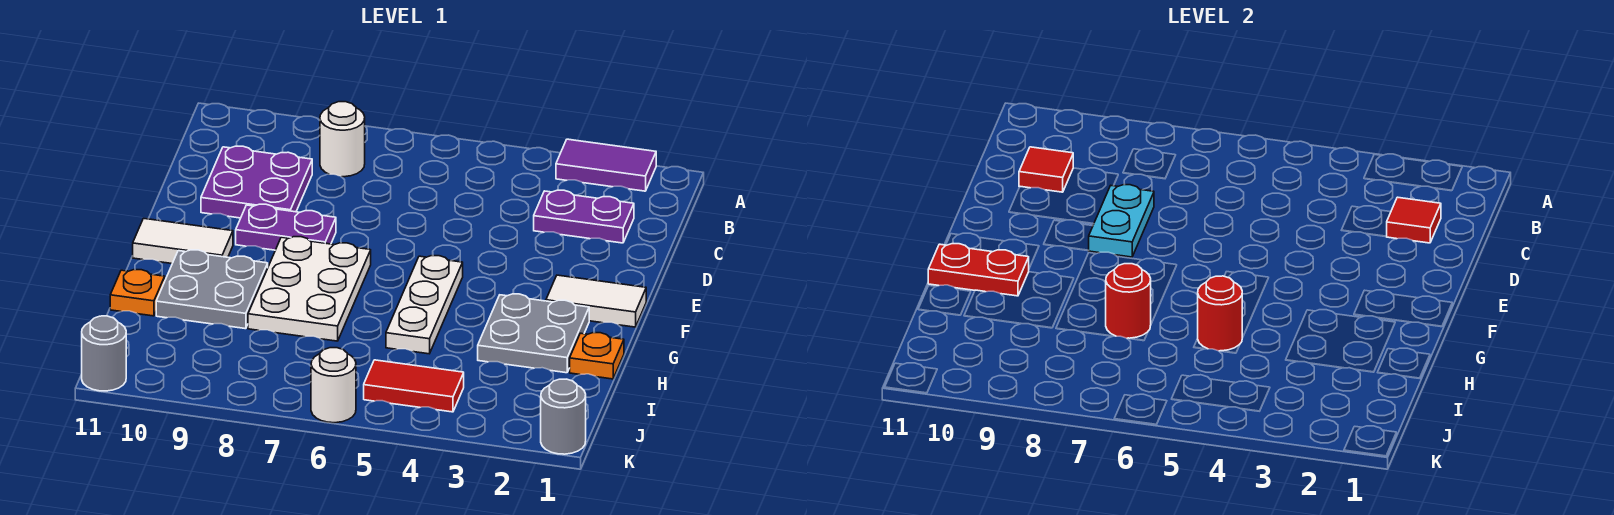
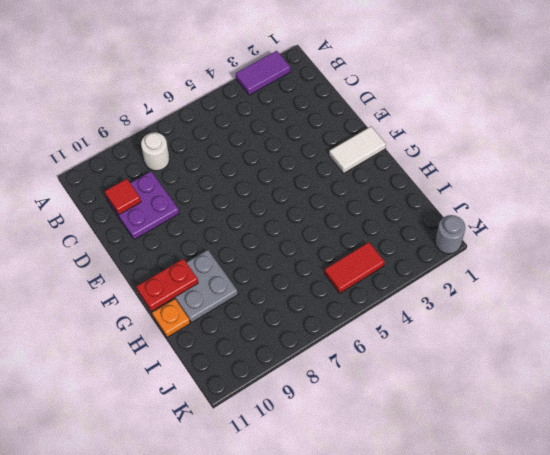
none -> purple plate C2:C3 level 1
none -> purple plate E8:E9 level 1
none -> white plate F5:H5 level 1

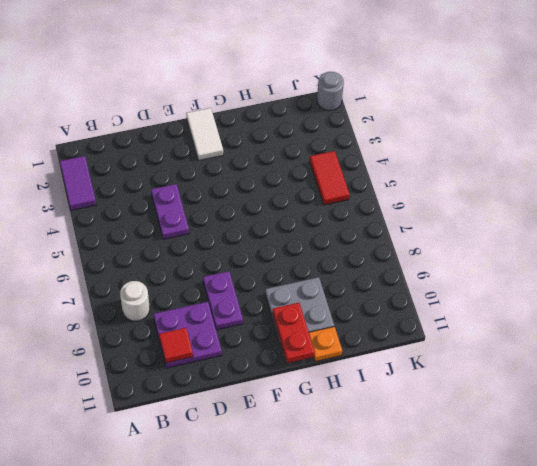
purple plate D4:D5 level 1 -> purple plate C2:C3 level 1
none -> white plate F5:H5 level 1
none -> white plate F7:H8 level 1
none -> white tile F10:F11 level 1

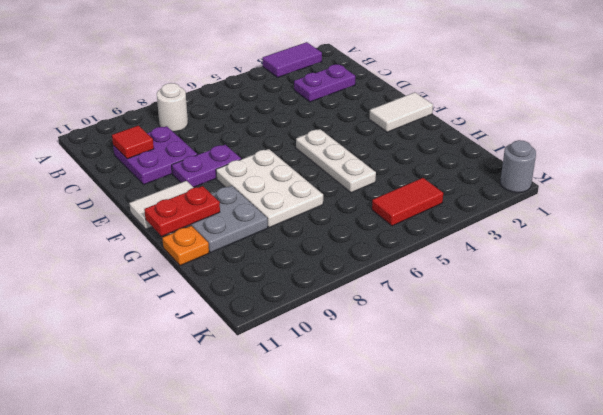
none -> grey plate G2:H3 level 1
none -> orange plate H1 level 1
none -> white round brick K6 level 1

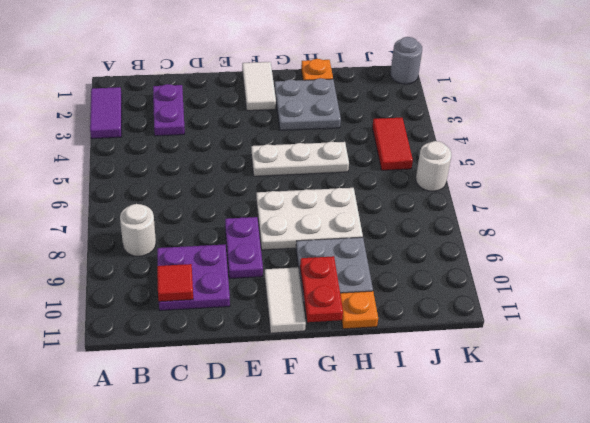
none -> grey round brick K11 level 1
none -> red tile C2 level 2
none -> cyan plate D8:E8 level 2

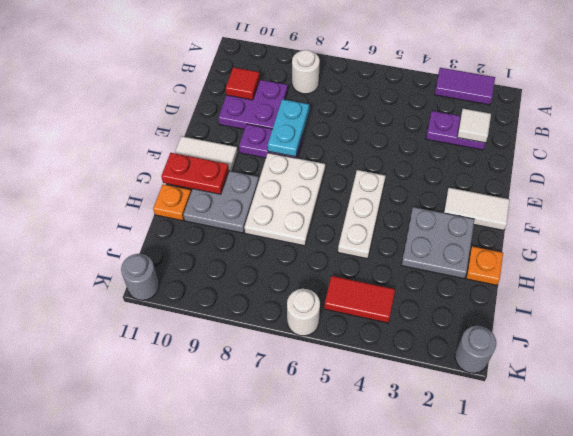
white tile C2 level 2 -> red tile C2 level 2
none -> red round brick H5 level 2
none -> red round brick H7 level 2

